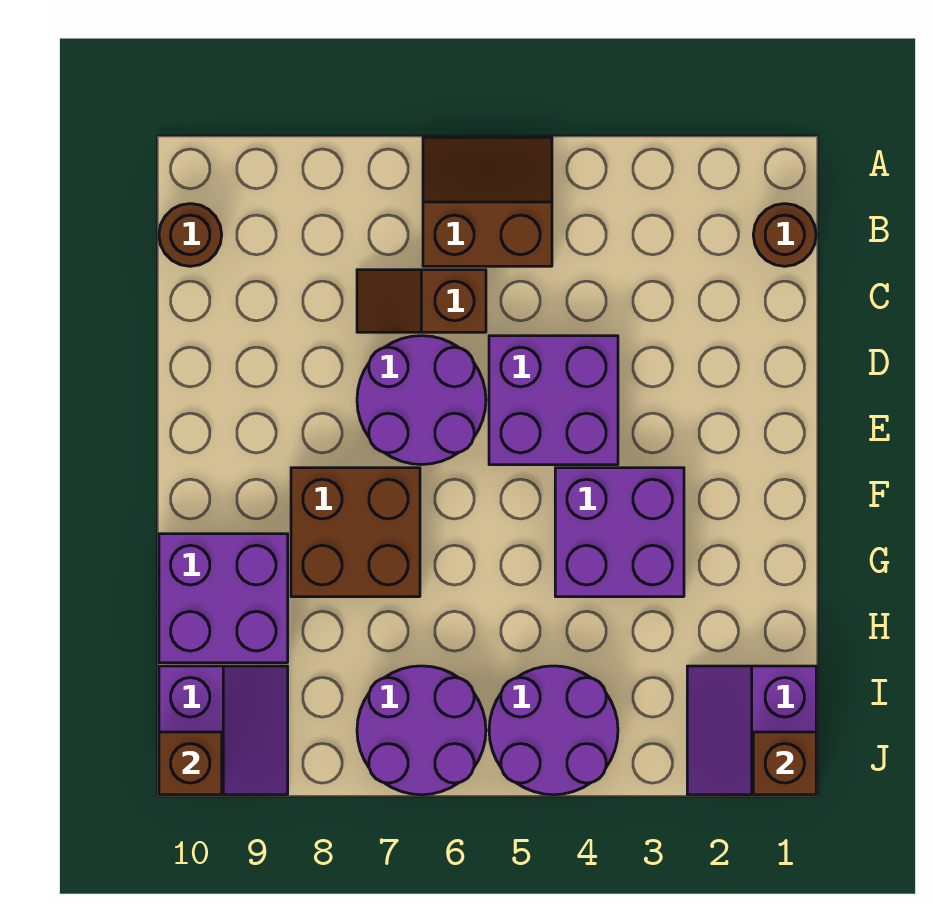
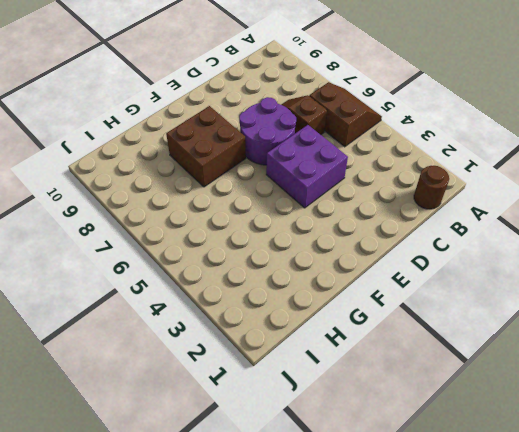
none -> brown round brick B10 level 1
none -> purple brick F3:G4 level 1
none -> purple brick G9:H10 level 1

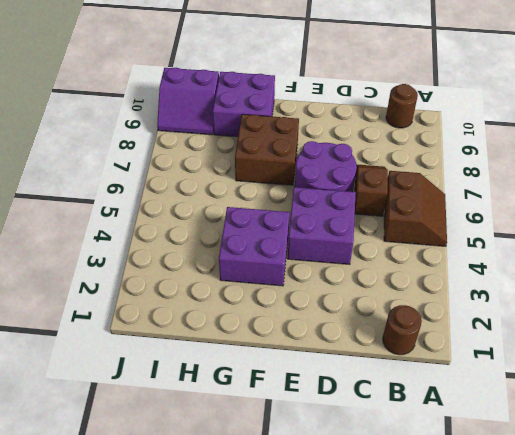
none -> purple slope I1:J2 level 1 top 1
none -> purple round brick I4:J5 level 1
none -> purple round brick I6:J7 level 1

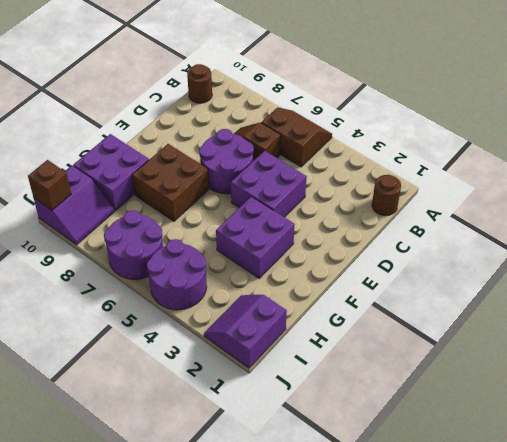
none -> brown brick J1 level 2

